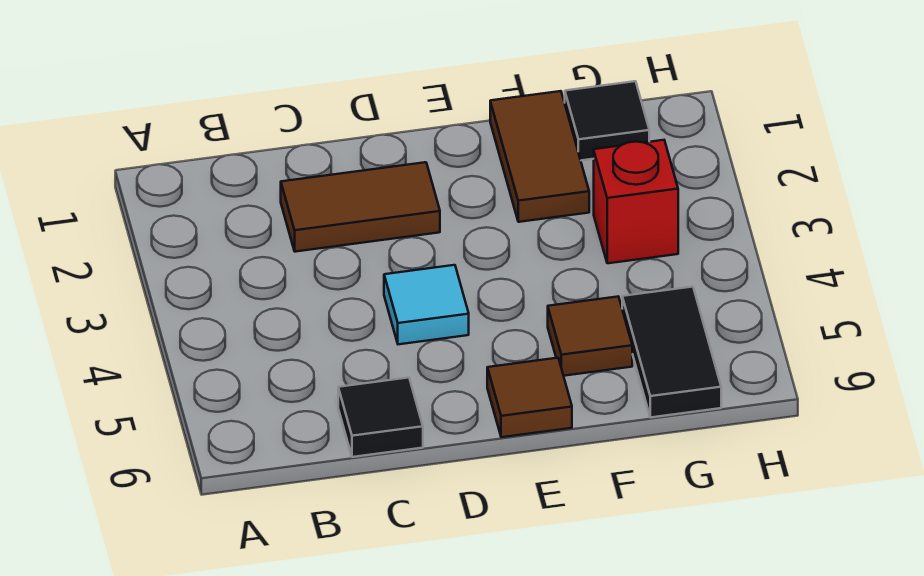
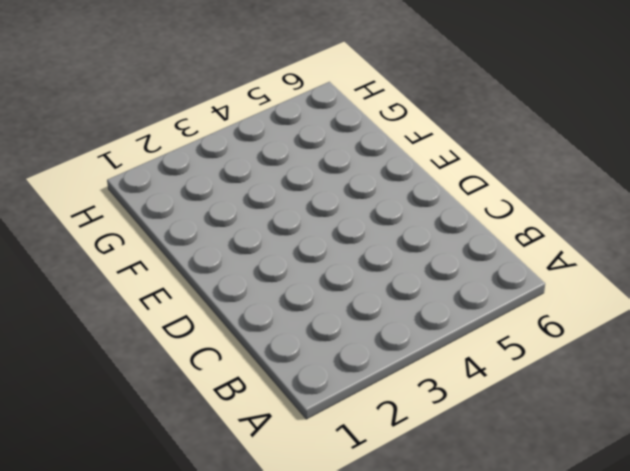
none -> brown tile C2:D2 level 1
none -> black tile C6 level 1

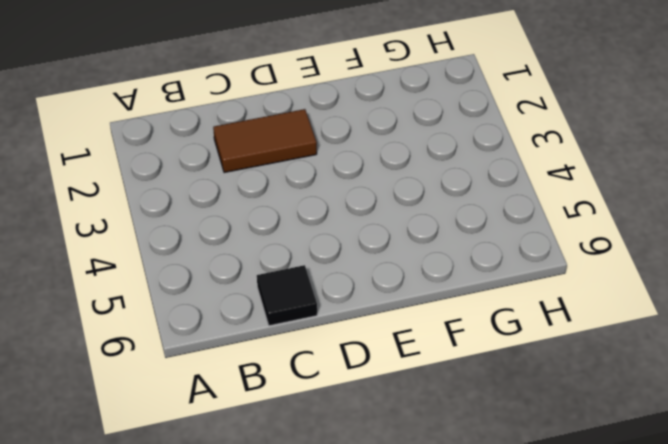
none -> cyan tile D4 level 1
none -> brown tile E6 level 1

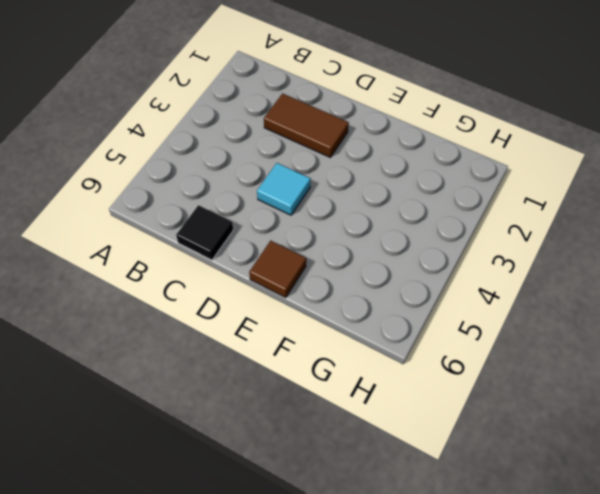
none -> brown tile F1:F2 level 1
none -> brown tile F5 level 1

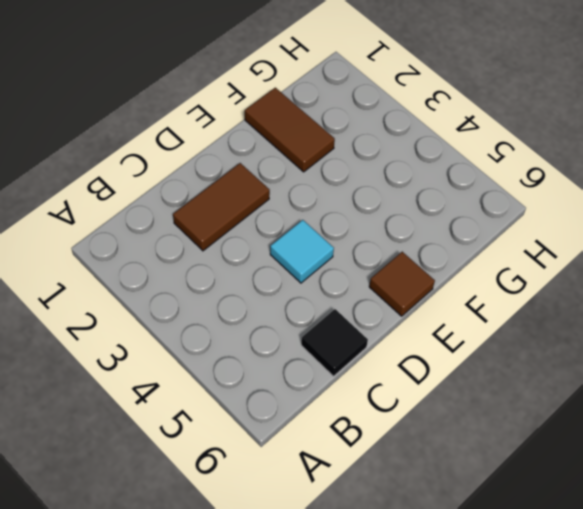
none -> brown tile F5 level 1
none -> black tile G1 level 1

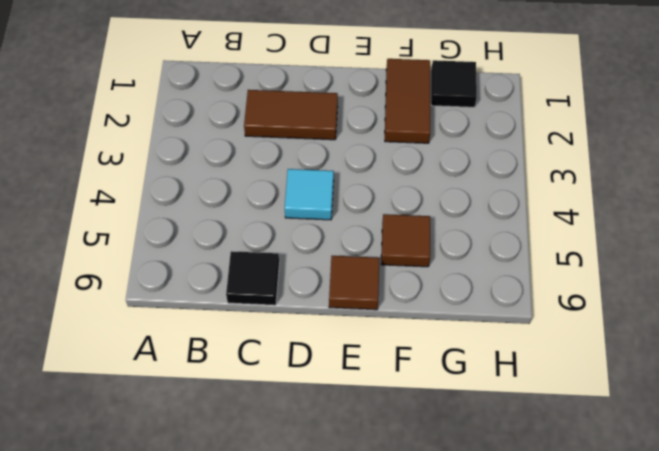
none -> red brick G3 level 1
none -> black tile G5:G6 level 1

